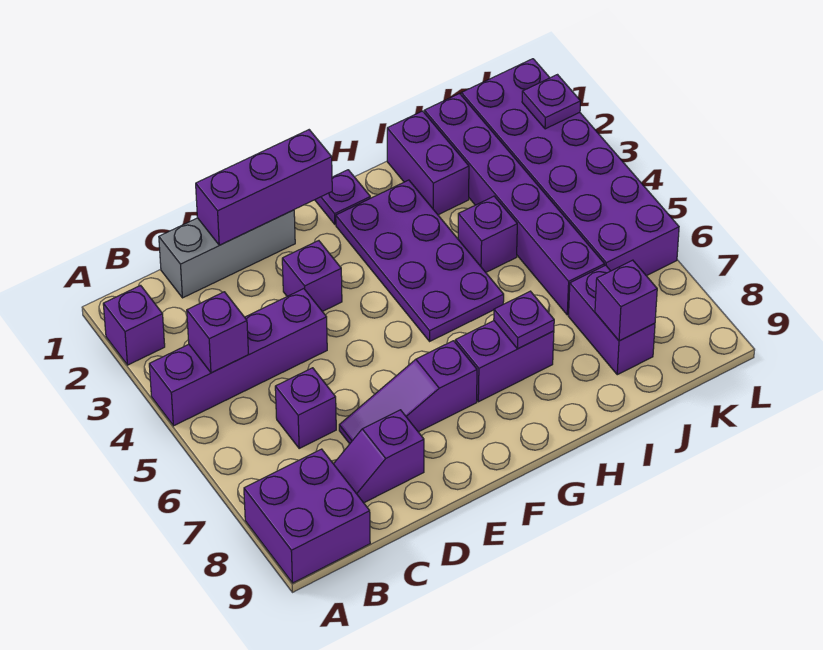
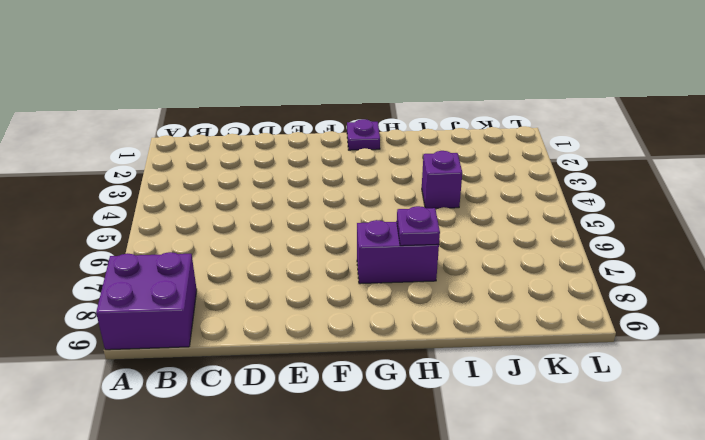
none -> purple brick A2 level 1
none -> purple brick A4:D4 level 1
none -> grey brick C1:E1 level 1

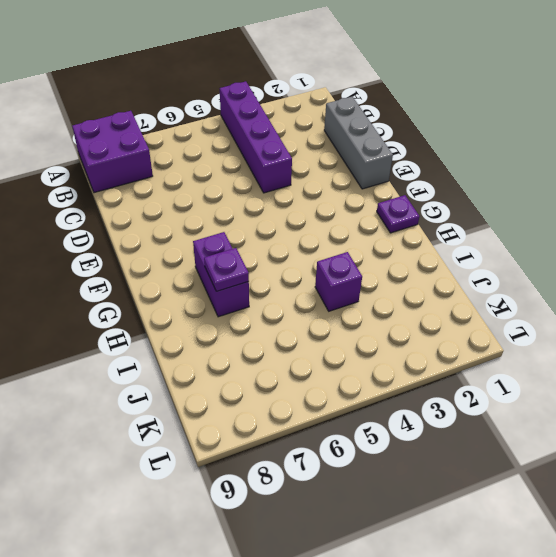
none -> purple brick A2 level 1
none -> purple brick C6 level 1
none -> purple slope C8:D8 level 1 top D

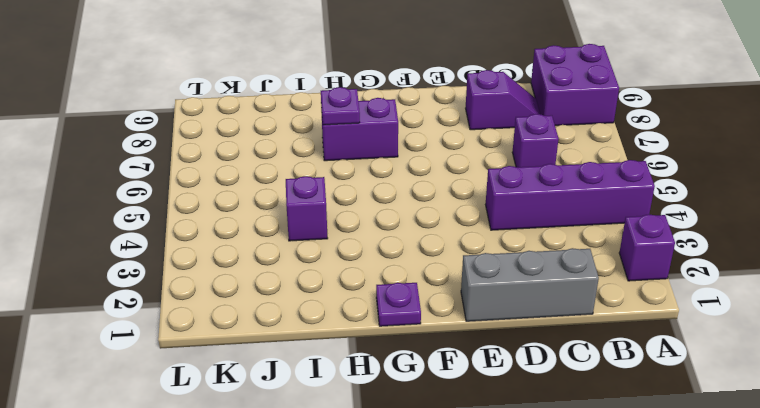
none -> purple slope D7:F7 level 1 top F
none -> purple brick E3 level 1
none -> purple plate G2:H5 level 1

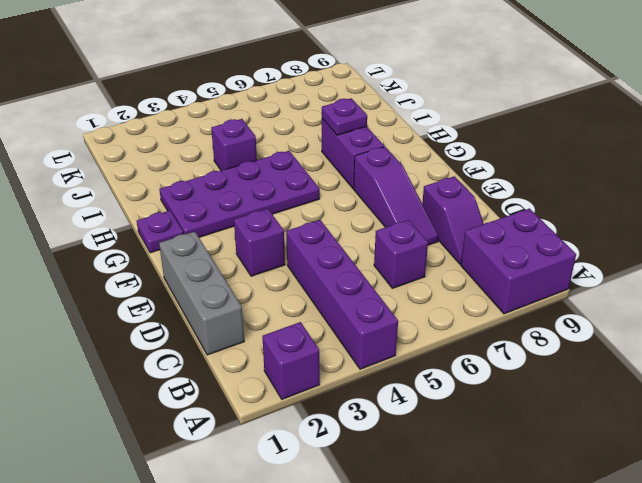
none -> purple brick I1:I2 level 1
none -> purple brick J1:J6 level 1
none -> purple brick J7:J8 level 1

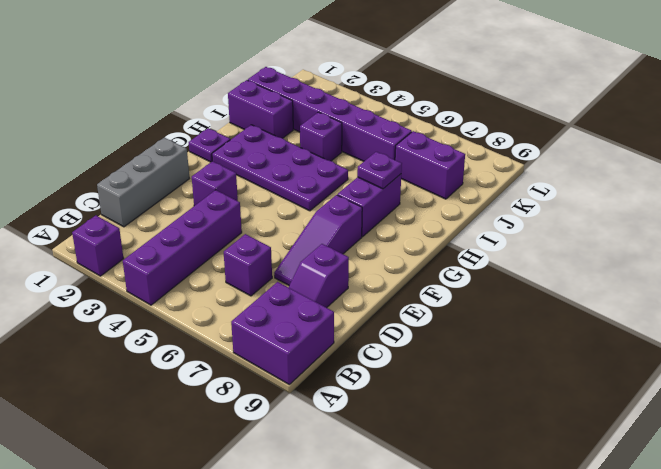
none -> purple brick K1:L6 level 1
none -> purple brick B4 level 2
none -> purple brick D1:F1 level 2

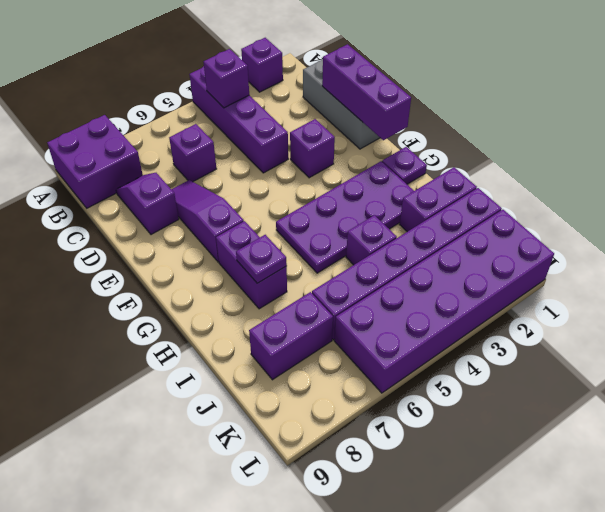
none -> purple brick J8 level 2
none -> purple plate L2 level 2

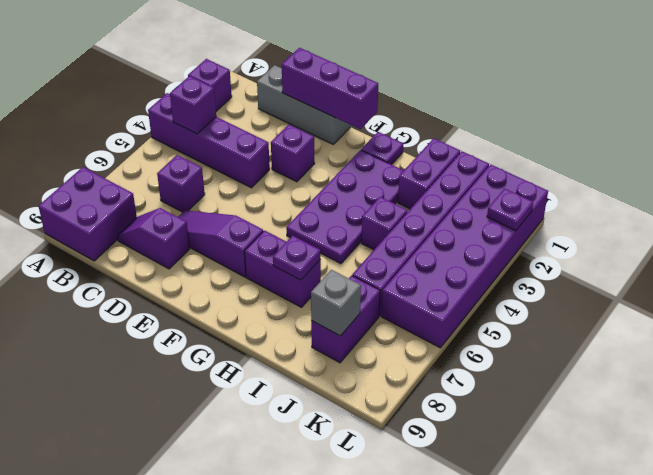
grey brick J8 level 2 -> purple brick J8 level 2

